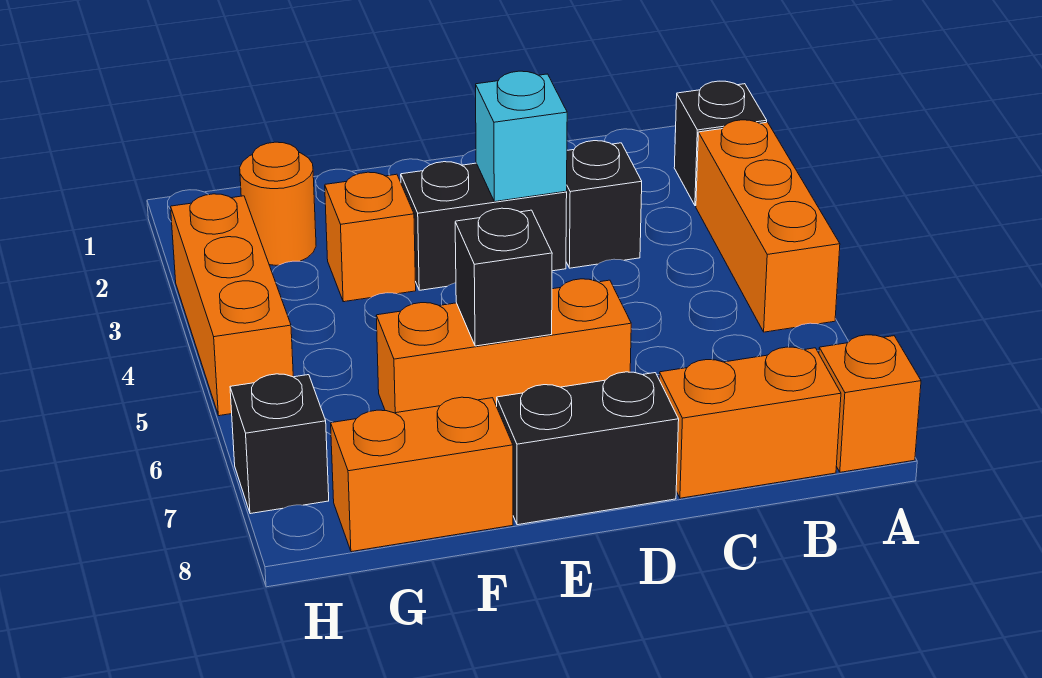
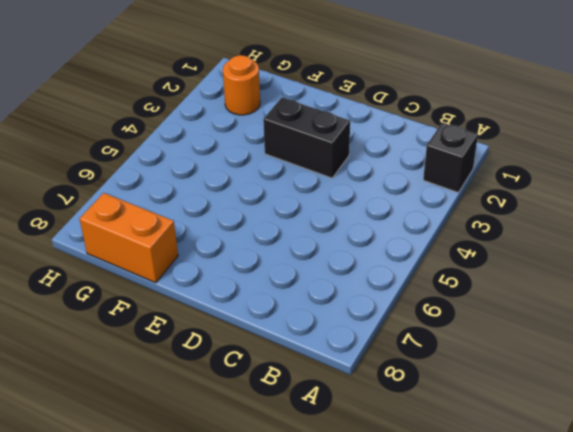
none -> orange brick A3:A5 level 1
none -> orange brick A8 level 1
none -> orange brick B8:C8 level 1

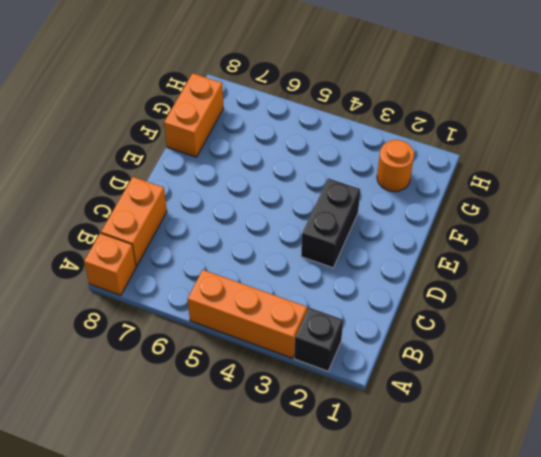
none -> black brick C3 level 1
none -> orange brick D6:F6 level 1
none -> black brick D8:E8 level 1

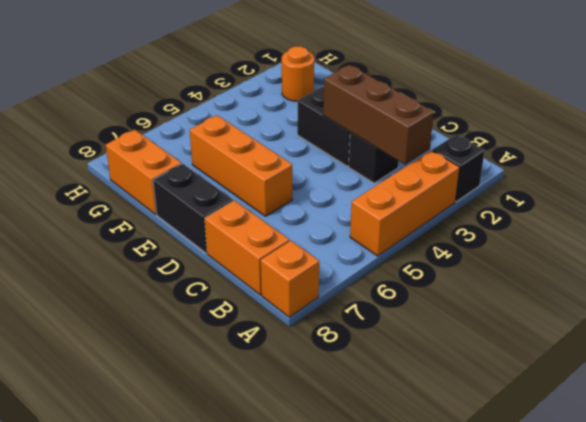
brown brick B3:D3 level 2 -> cyan brick D3 level 2
none -> orange brick F3 level 1
none -> orange brick H3:H5 level 1
none -> black brick H7 level 1

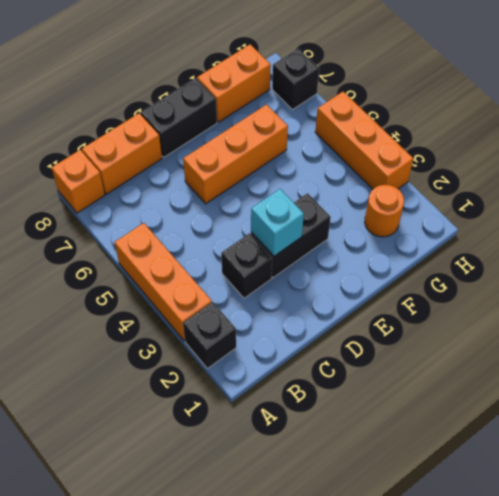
none -> orange brick F3 level 1
none -> black brick E6 level 2

